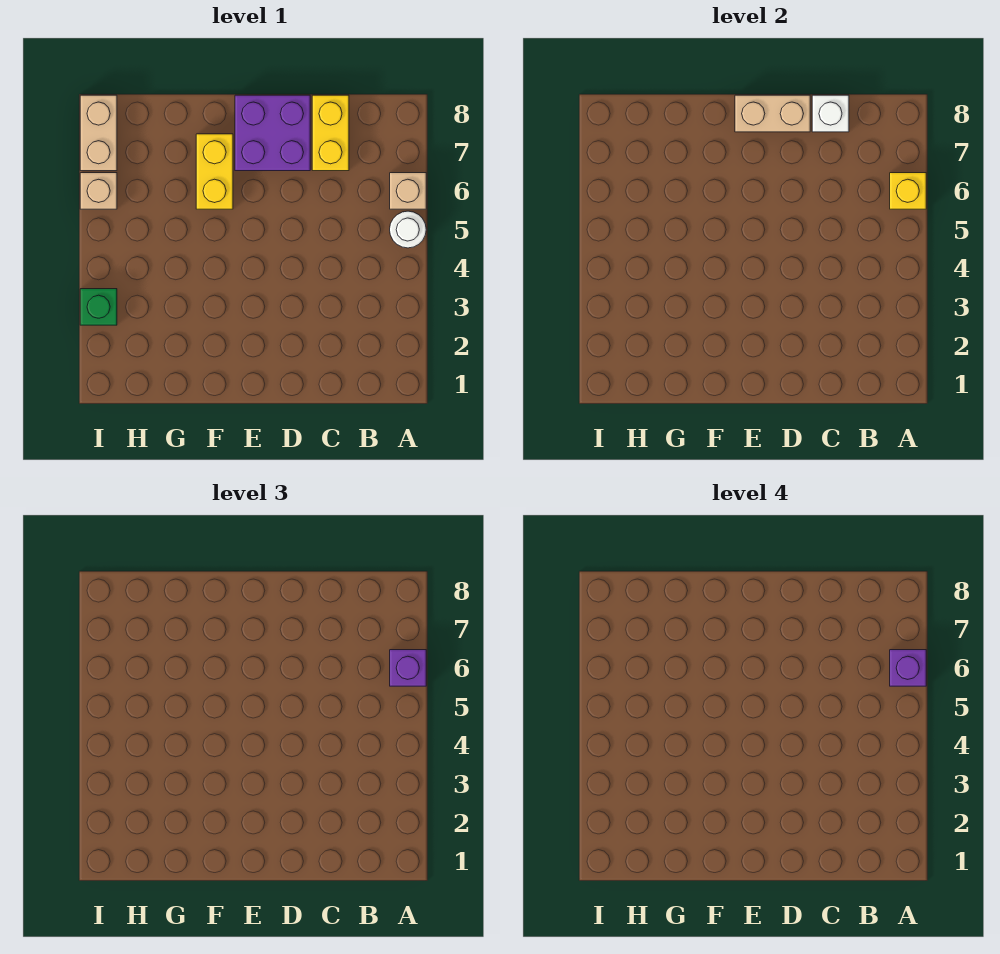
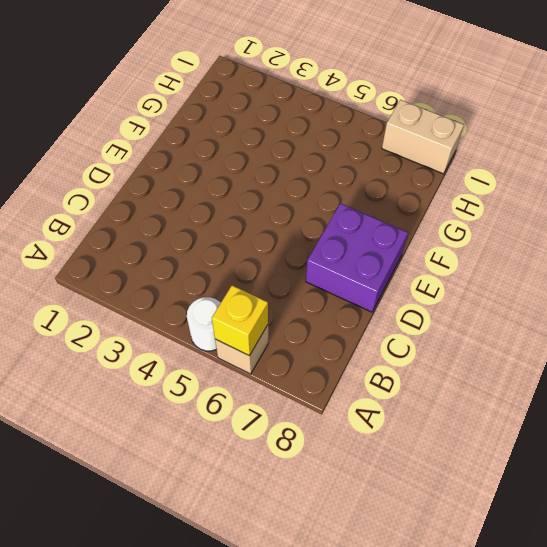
none -> yellow brick C7:C8 level 1
none -> yellow brick F6:F7 level 1
none -> green brick I3 level 1

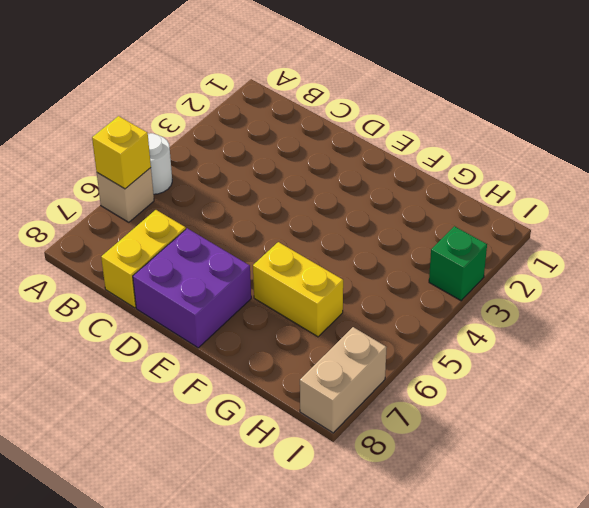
yellow brick F6:G6 level 1 -> yellow brick F6:F7 level 1
none -> tan brick I6 level 1
none -> white brick C8 level 2
none -> tan brick D8:E8 level 2

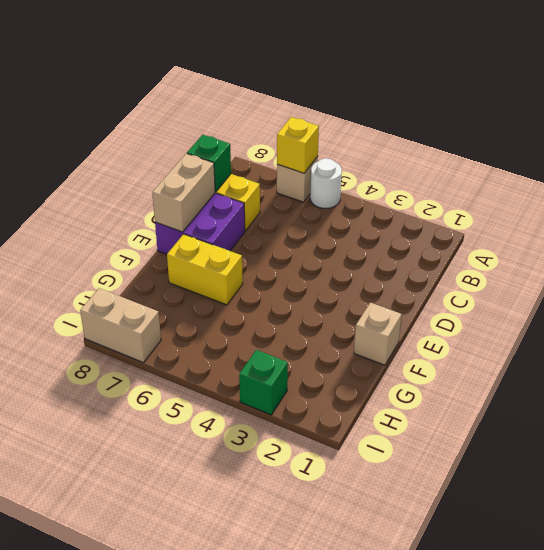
green brick C8 level 2 -> white brick C8 level 2
tan brick F1 level 1 -> tan brick I6 level 1
none -> purple brick A6 level 3
none -> purple brick A6 level 4

